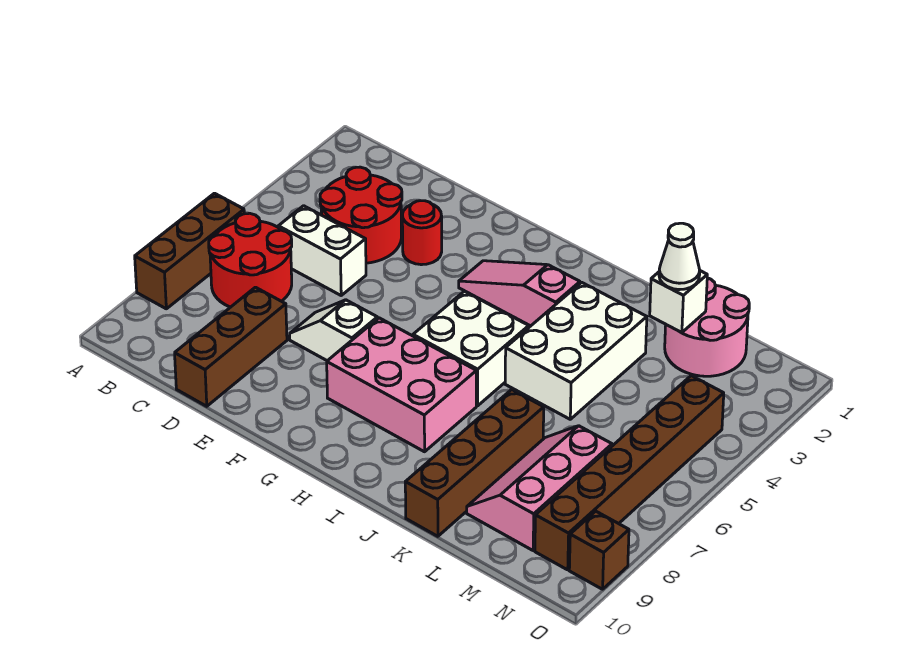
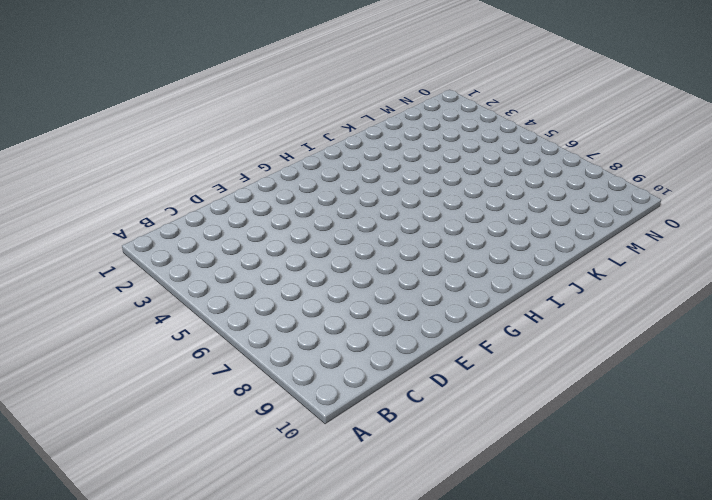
none -> brown brick A6:A8 level 1
none -> red round brick B6:C7 level 1
none -> red round brick C3:D4 level 1

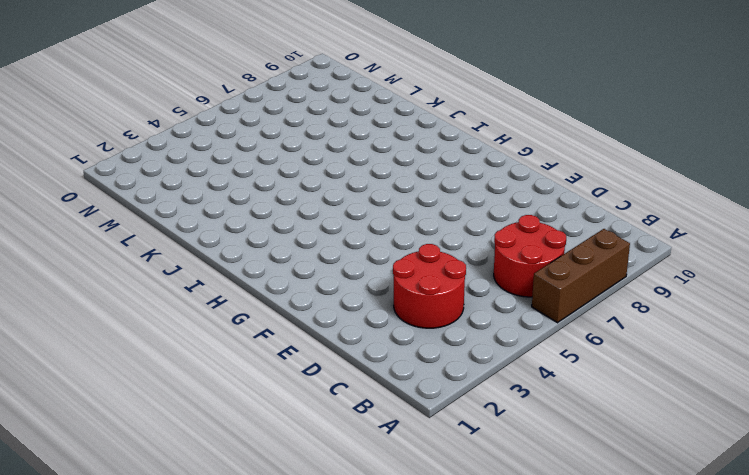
none -> white brick C5:D5 level 1
none -> brown brick D8:D10 level 1
none -> red round brick E3 level 1

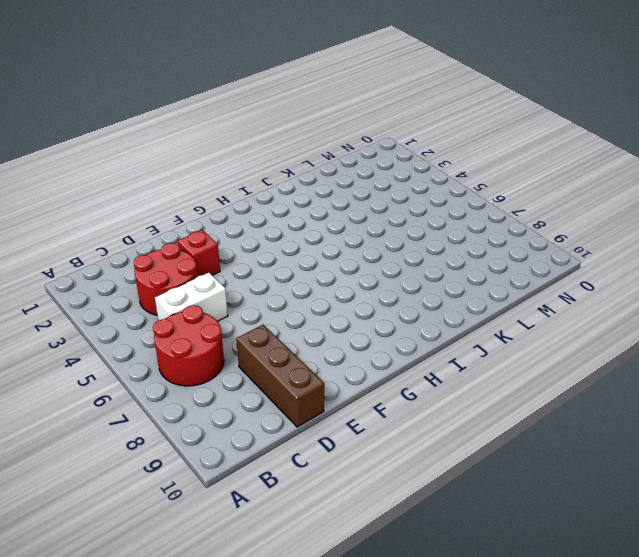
red brick E3 level 1 -> red round brick E3 level 1
none -> brown brick A6:A8 level 1
none -> white slope E7:F7 level 1 top F
none -> pink slope G3:I3 level 1 top I

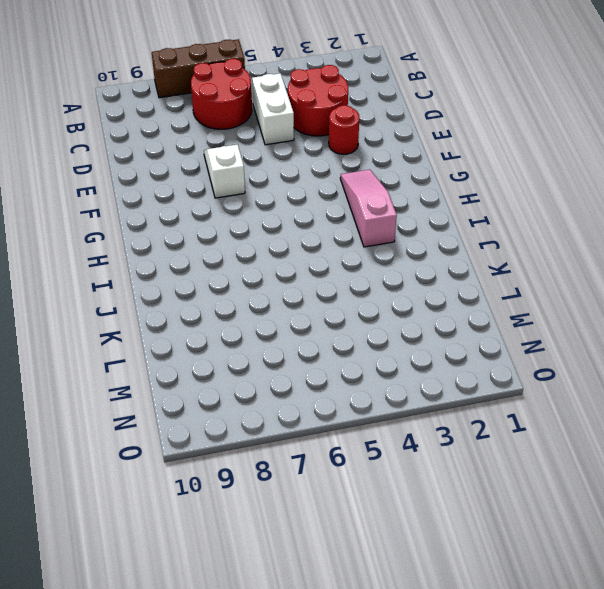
none -> brown brick D8:D10 level 1
none -> pink brick G7:I8 level 1
none -> white brick H5:I6 level 1

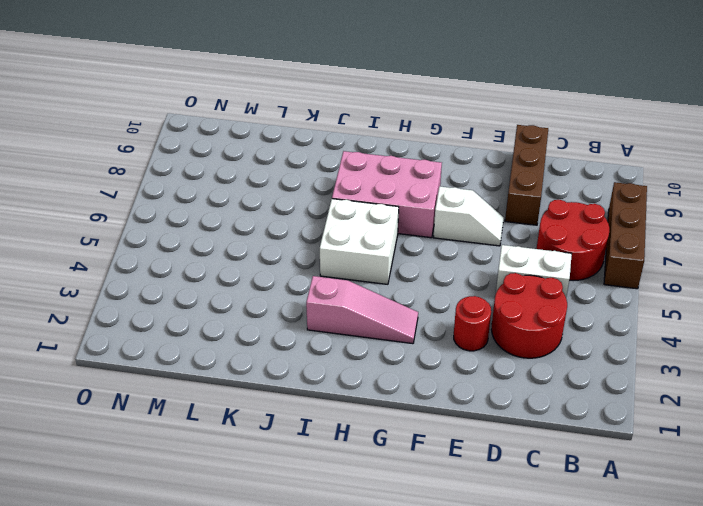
none -> white brick J3:K5 level 1
none -> brown brick K7:K10 level 1
none -> pink round brick L1:M2 level 1

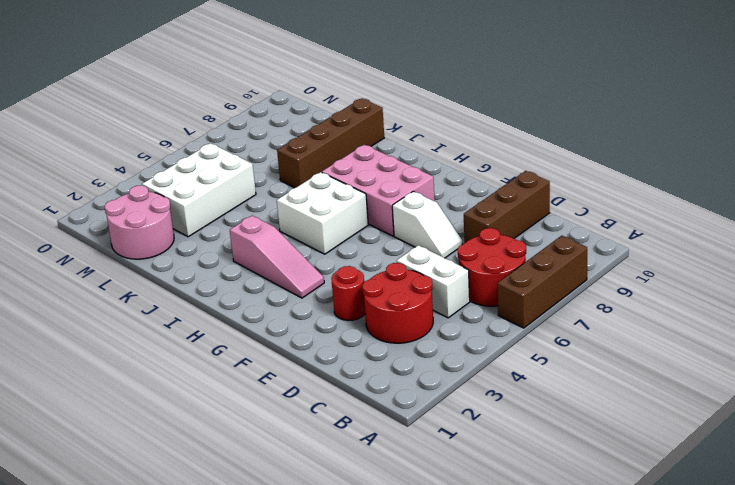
white brick L3:M5 level 1 -> white brick J3:K5 level 1
none -> pink slope L7:M9 level 1 top M
none -> brown brick N4:N9 level 1
none -> brown brick O9 level 1

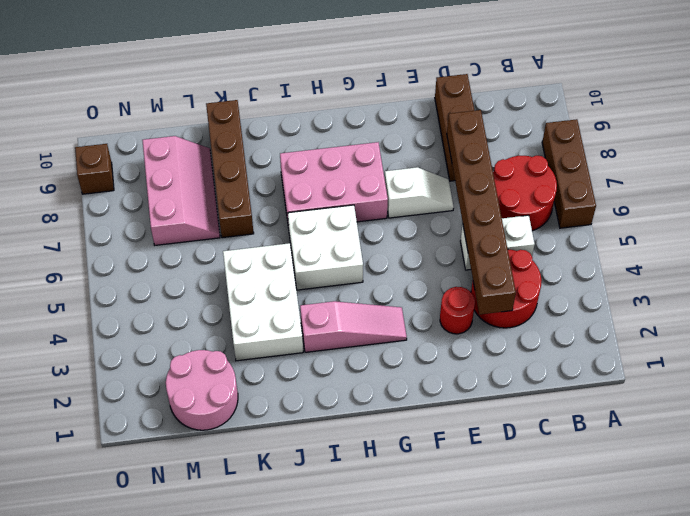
brown brick D3:D8 level 2 -> brown brick N4:N9 level 1
none -> white brick L2 level 2
none -> white cone L2 level 3

